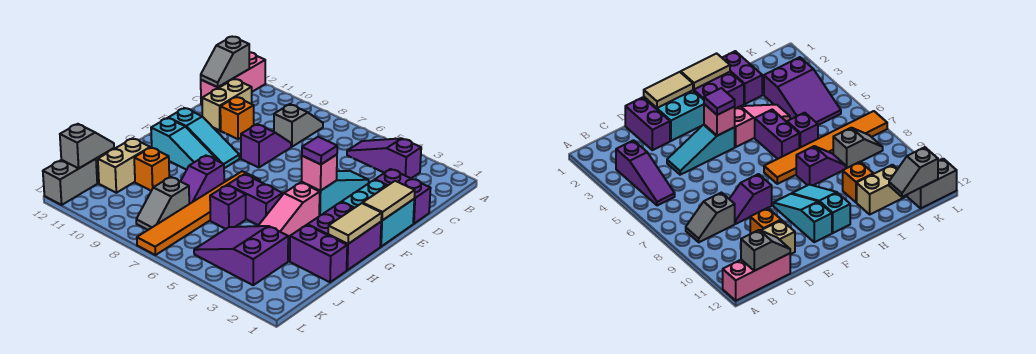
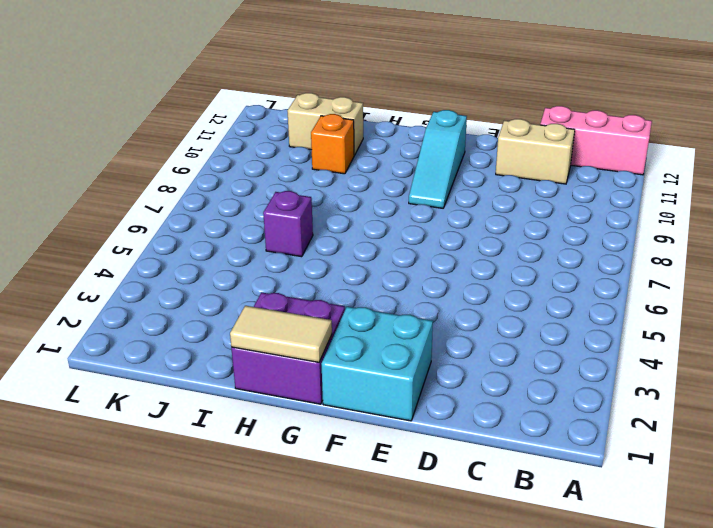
none -> purple slope B3:B5 level 1 top 3
none -> grey slope B8:C8 level 1 top C
none -> purple brick D1:D2 level 1

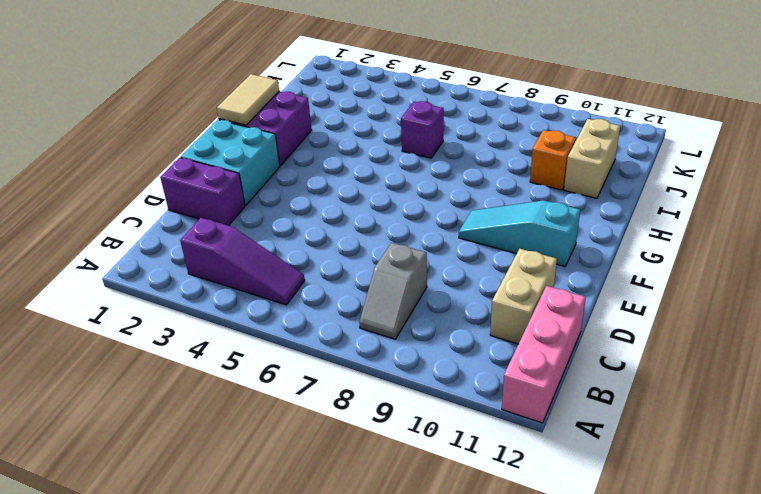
none -> cyan slope D4:F4 level 1 top F
none -> purple slope D8:E8 level 1 top E
none -> orange brick D10 level 1

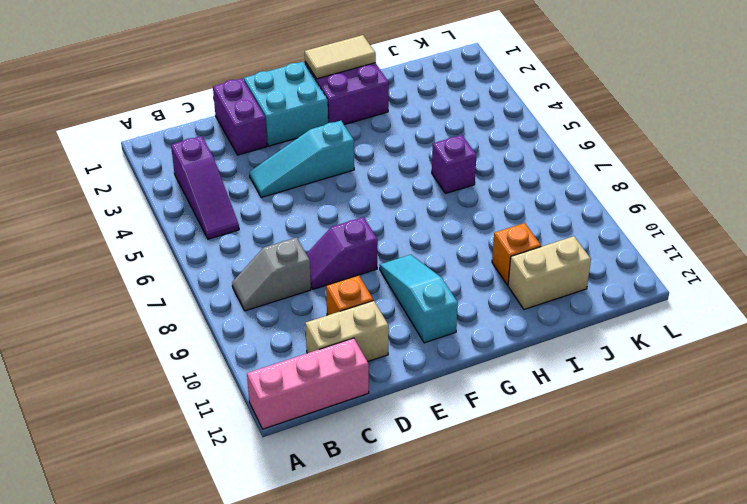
none -> pink slope G4:I4 level 1 top G
none -> orange tile G7:L7 level 1
none -> cyan slope G9:G11 level 1 top 11

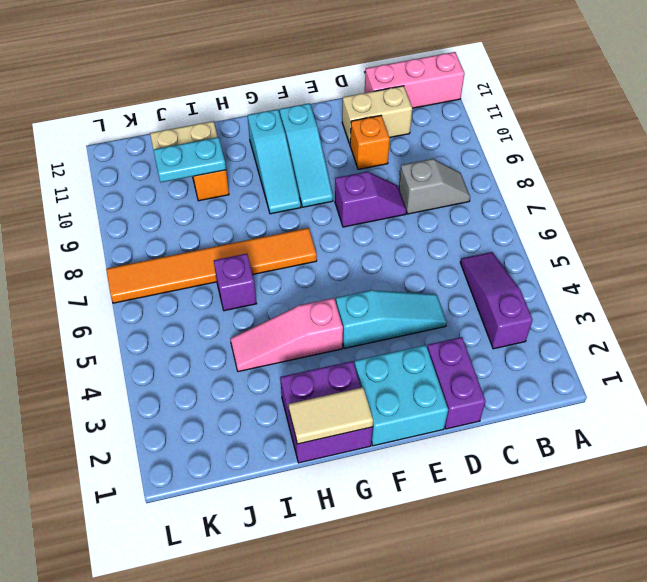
cyan plate I10:J10 level 2 -> none
none -> purple brick H5:H6 level 1
none -> purple slope H8:I8 level 1 top H
none -> purple brick I1:I2 level 1

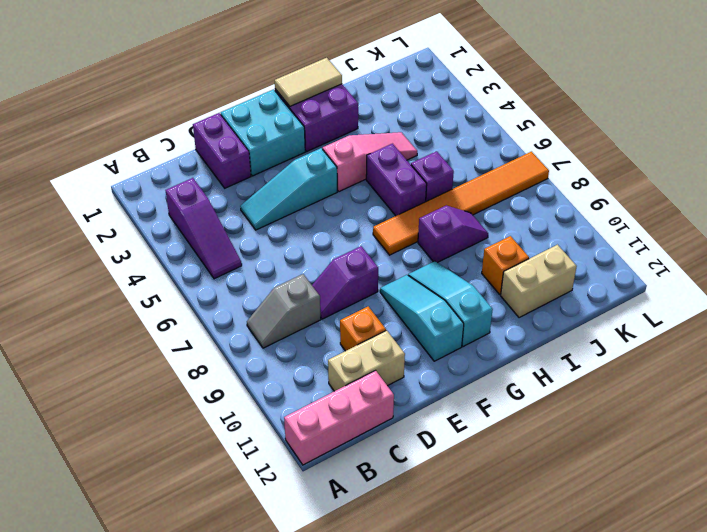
none -> purple brick I1:I2 level 1
none -> purple slope J3:K5 level 1 top 3
none -> grey slope J8:K8 level 1 top J

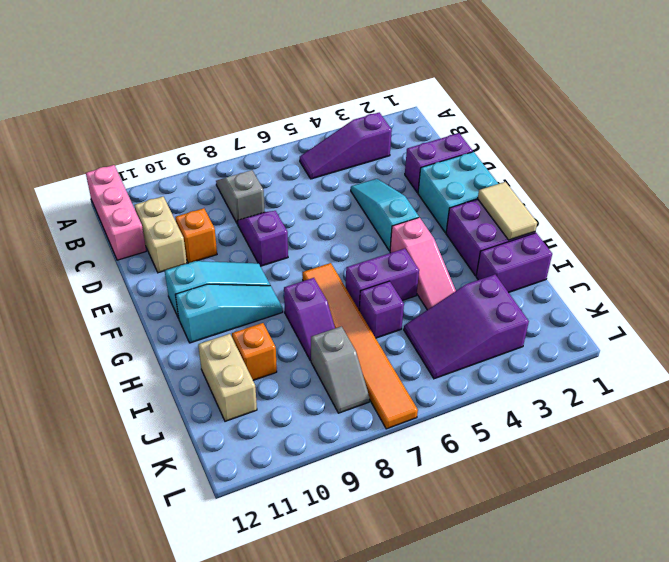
none -> grey brick K12:L12 level 1
none -> grey slope B12:C12 level 2 top B
none -> tan tile E1:F1 level 2

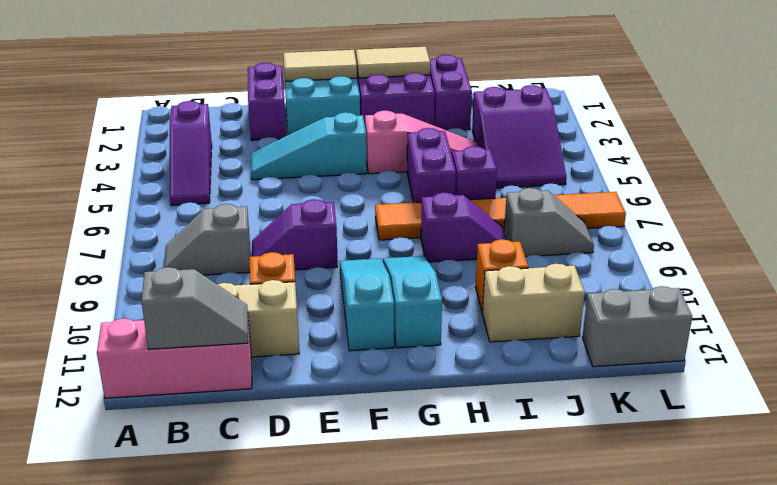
none -> pink brick F4 level 2
none -> grey slope J12:K12 level 2 top K
none -> purple tile F4 level 3

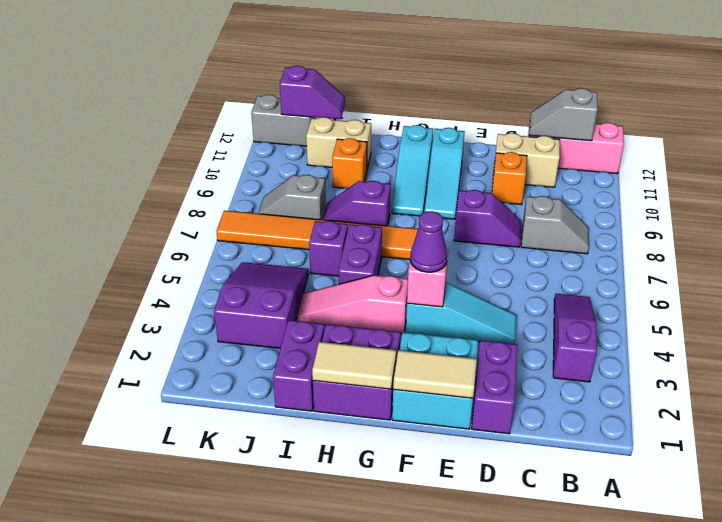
purple cone F4 level 3 -> purple tile F4 level 3
purple slope J12:K12 level 2 top K -> grey slope J12:K12 level 2 top K

